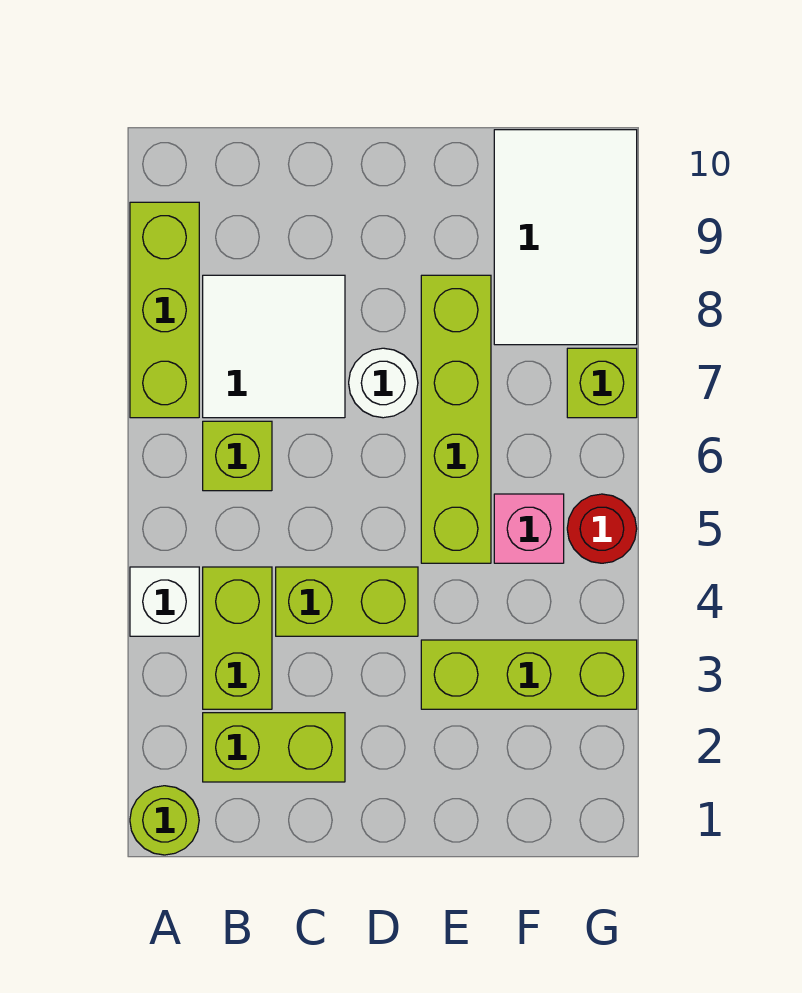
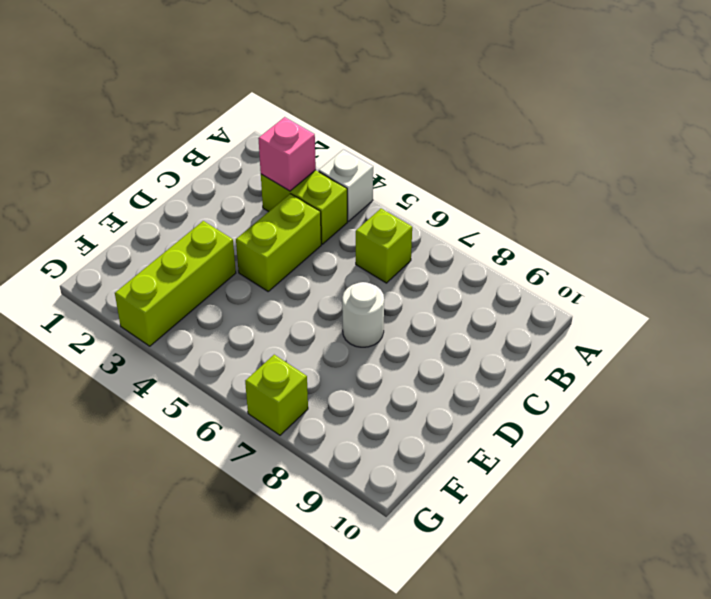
pink brick B3 level 2 -> pink brick F5 level 1
none -> lime round brick A1 level 1
none -> lime brick A7:A9 level 1
none -> lime brick B2:C2 level 1

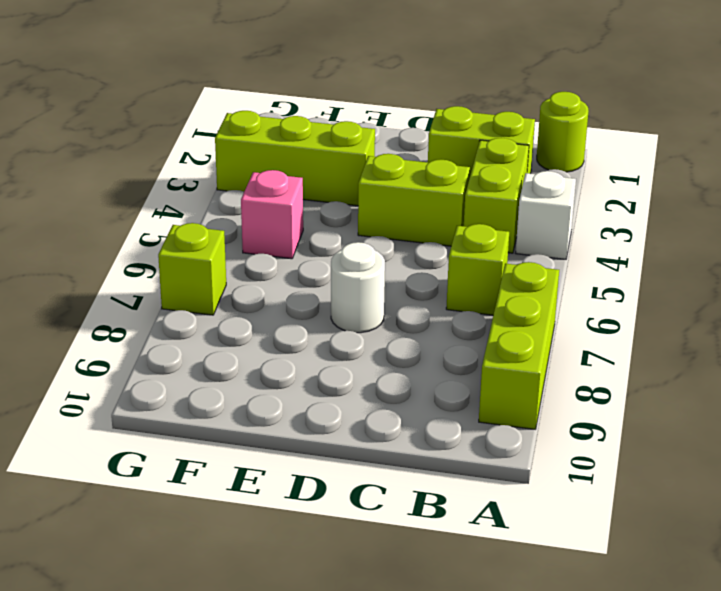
none -> white tile B7:C8 level 1
none -> lime brick E5:E8 level 1
none -> white tile F8:G10 level 1

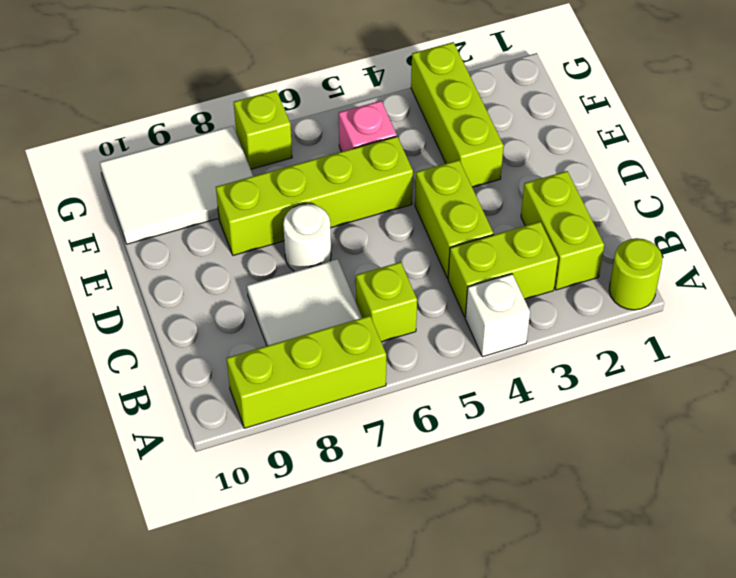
none -> red round brick G5 level 1

